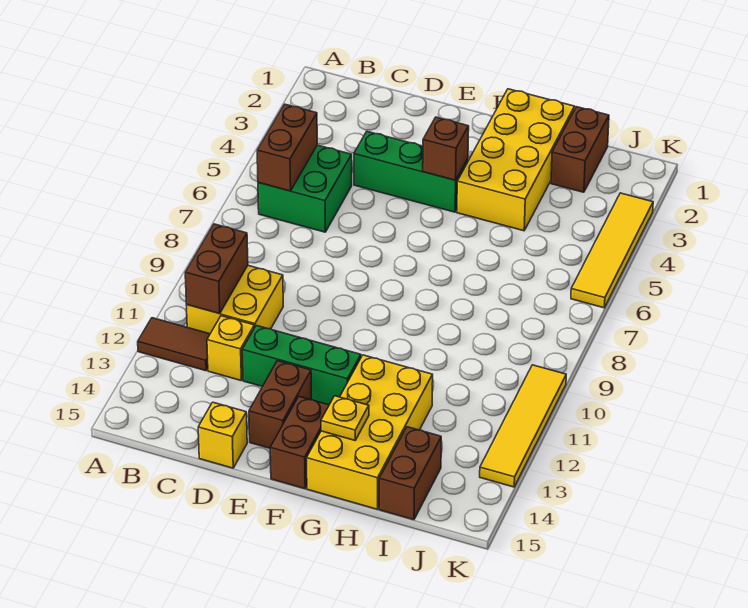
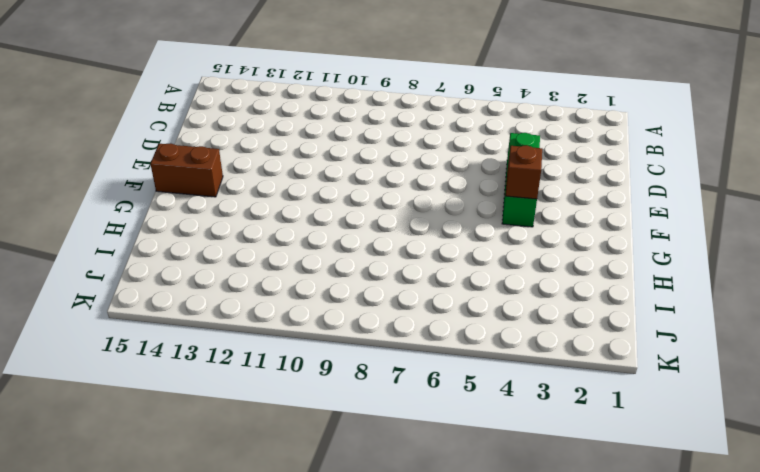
none -> brown tile A12:B12 level 1
none -> green brick B5:C6 level 1
none -> yellow brick B10:C11 level 1

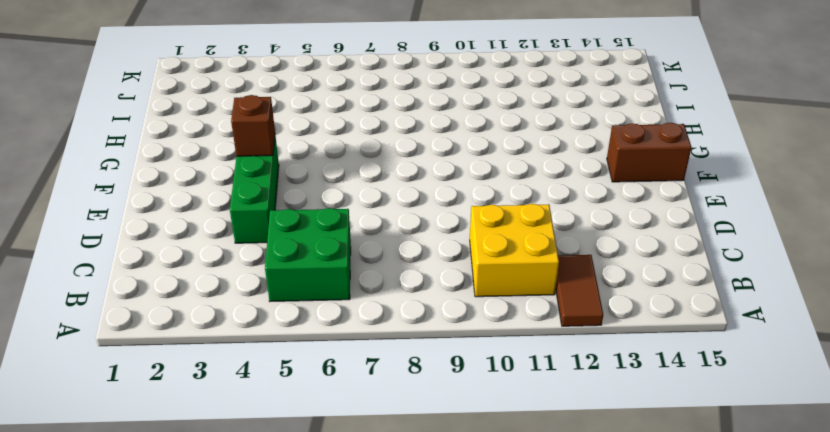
none -> yellow brick C12 level 1
none -> green brick D12:F12 level 1
none -> yellow brick D15 level 1

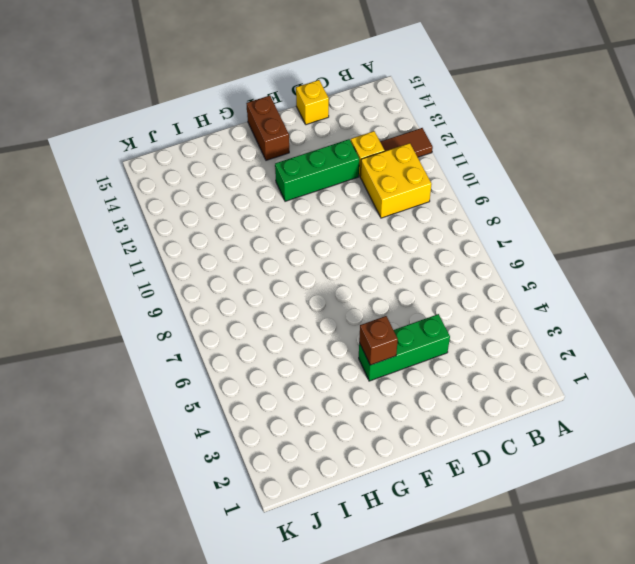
none -> green brick B5:C6 level 1
none -> brown brick E13:E14 level 1
none -> yellow brick G1:H4 level 1

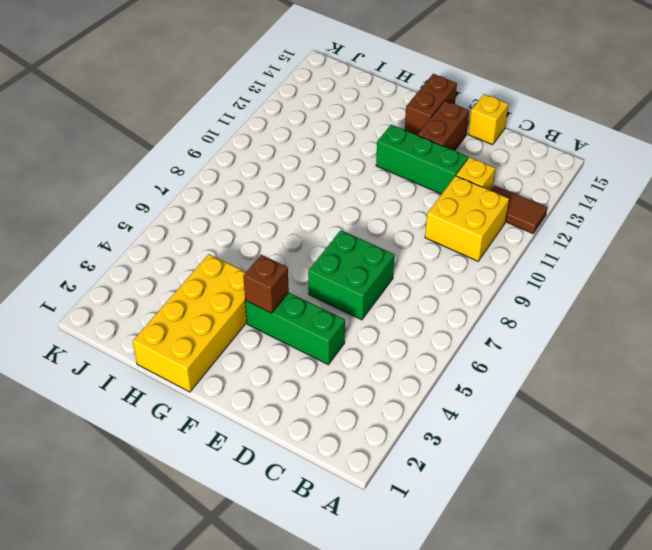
green brick D6:E7 level 1 -> green brick B5:C6 level 1
none -> yellow brick G12:H15 level 1
none -> brown brick I1:I2 level 1
none -> brown brick I14:I15 level 1

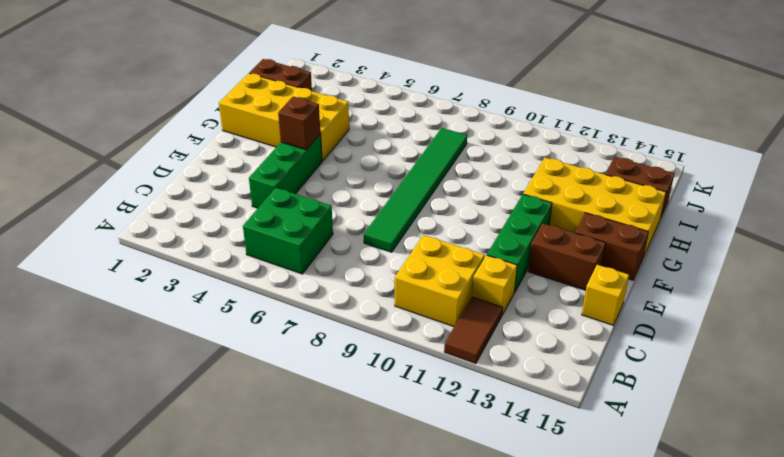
green tile D8:I8 level 1 -> none
none -> yellow tile K3:K6 level 1
none -> yellow tile K10:K13 level 1
none -> brown brick B5:B6 level 2

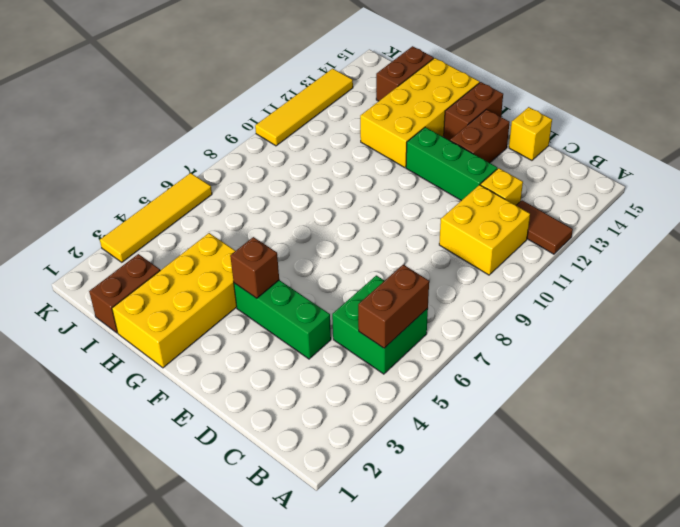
none -> brown brick B10:B11 level 2
none -> yellow plate G14 level 2

